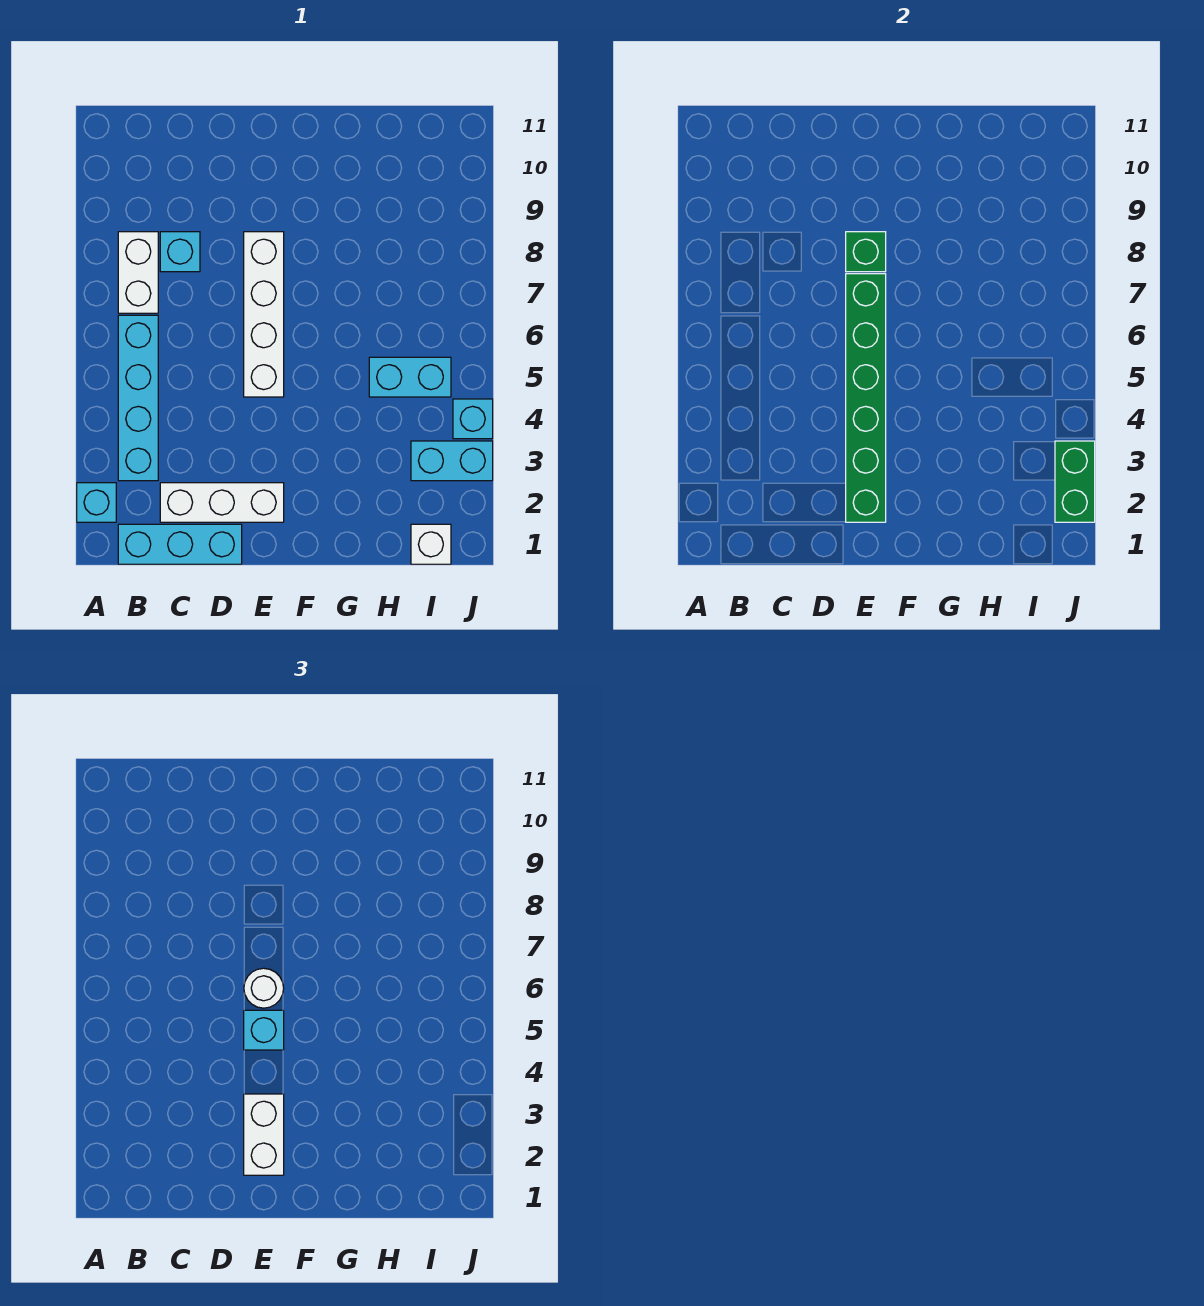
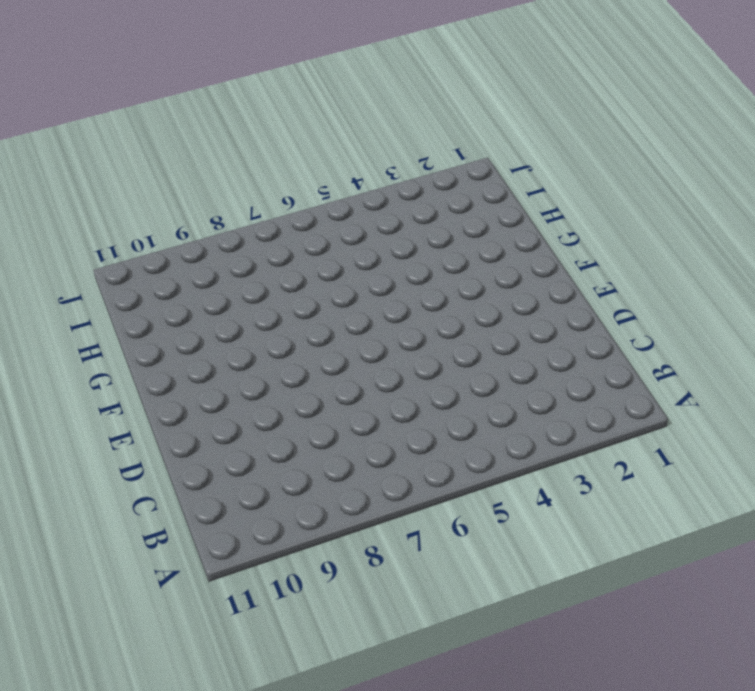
none -> cyan brick A2 level 1
none -> cyan brick B1:D1 level 1
none -> cyan brick B3:B6 level 1

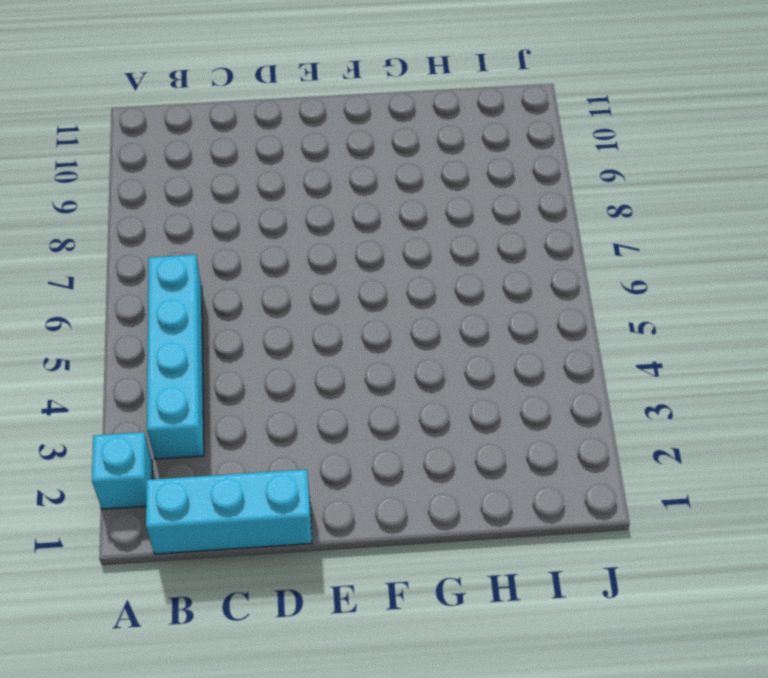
none -> white brick B7:B8 level 1
none -> white brick C2:E2 level 1
none -> cyan brick C8 level 1

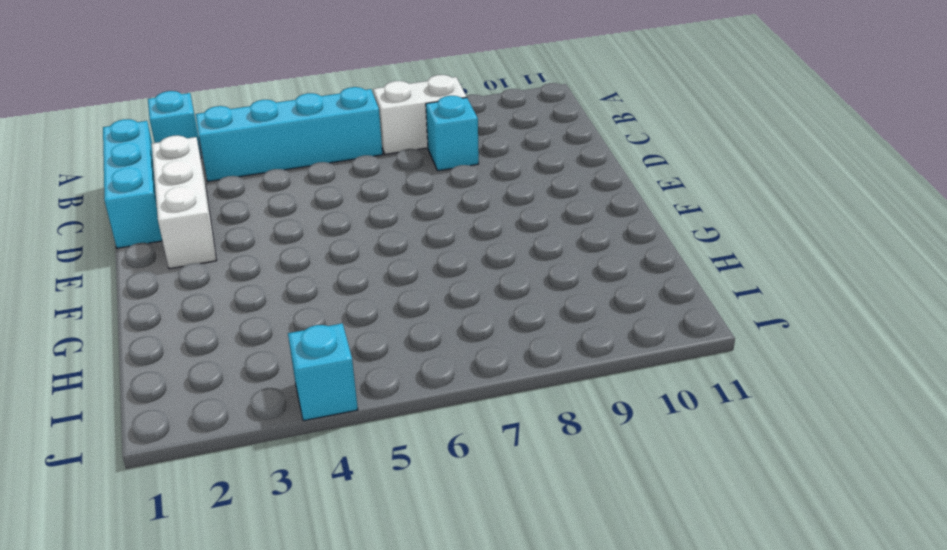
none -> white brick E5:E8 level 1
none -> cyan brick H5:I5 level 1
none -> white brick I1 level 1

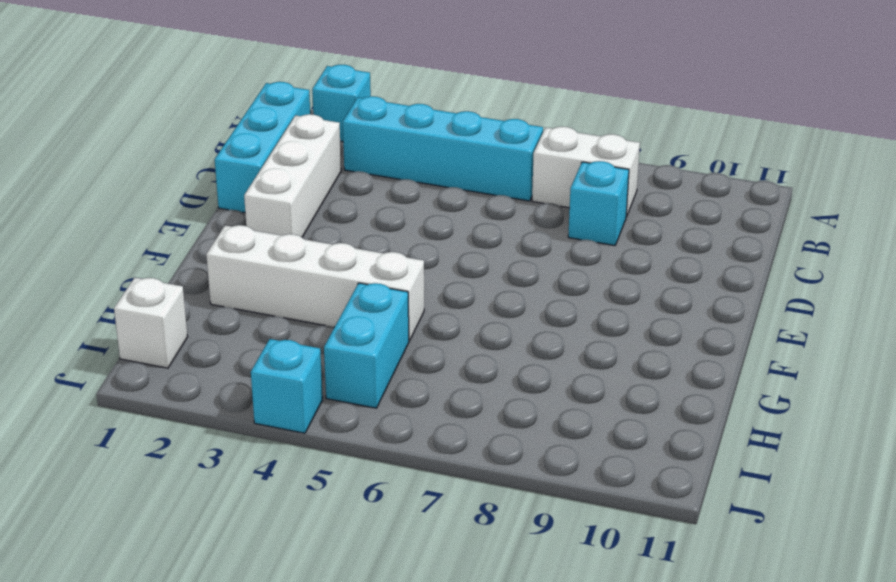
white brick G2:G5 level 1 -> white brick E5:E8 level 1
none -> cyan brick I3:J3 level 1
none -> green brick E2:E7 level 2
none -> green brick E8 level 2

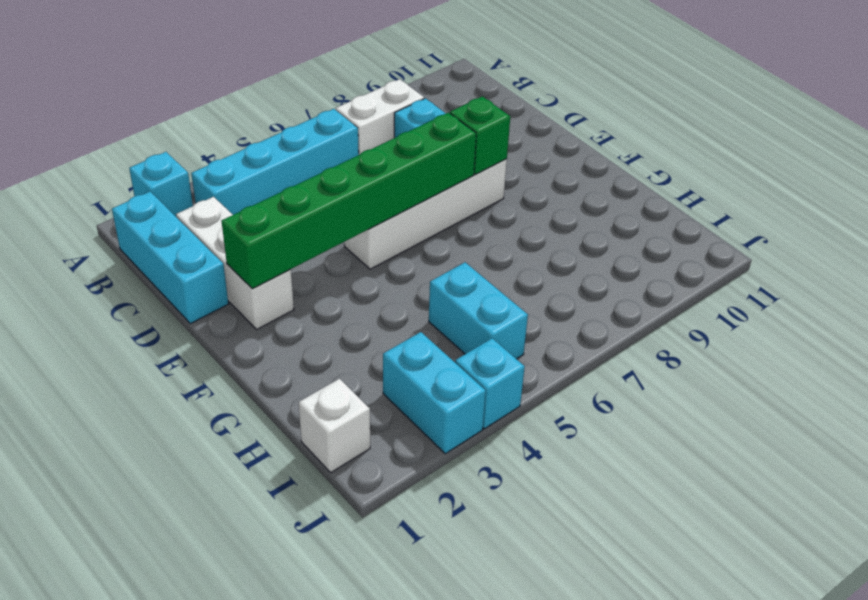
none -> green brick J2:J3 level 2
none -> white brick E2:E3 level 3
none -> cyan brick E5 level 3

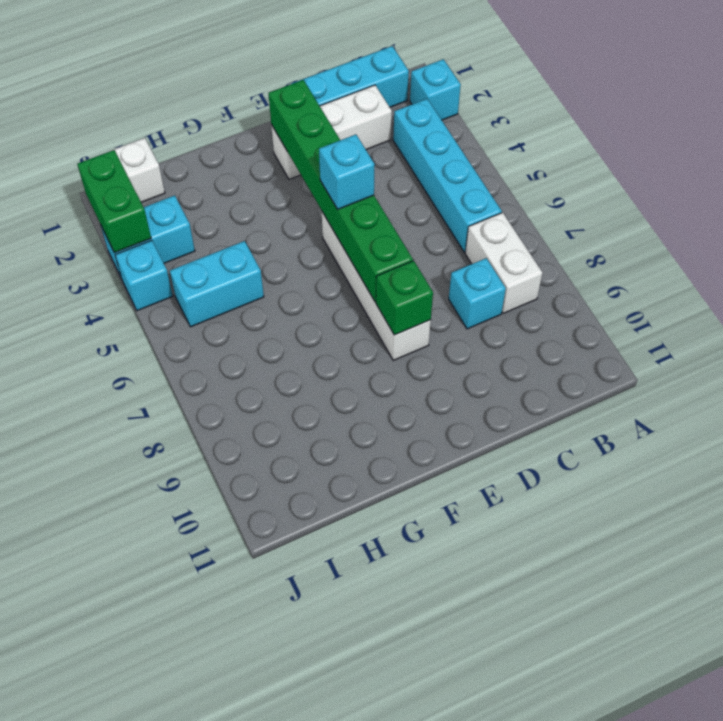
none -> white brick E2:E3 level 3
none -> white round brick E6 level 3

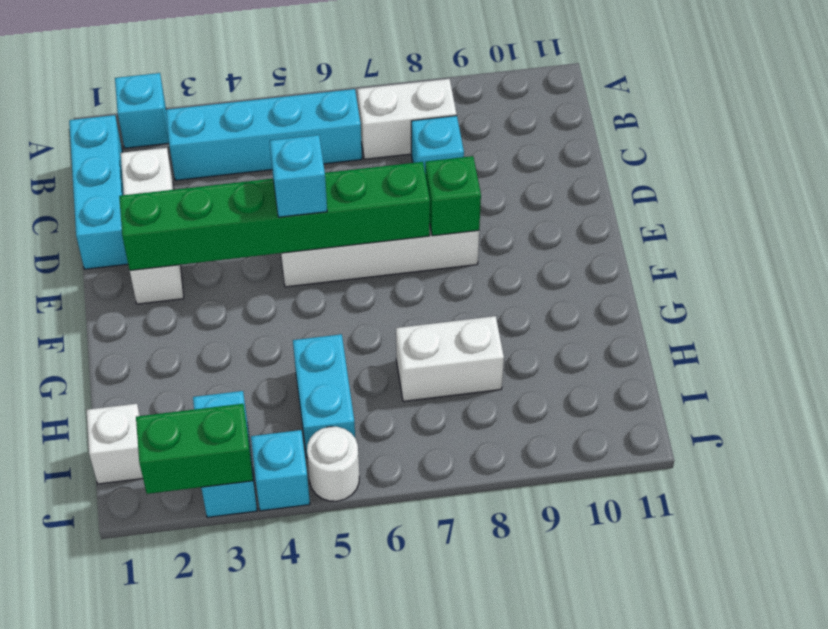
white brick H7:H8 level 1 -> white brick E2:E3 level 3
white round brick J5 level 1 -> white round brick E6 level 3

